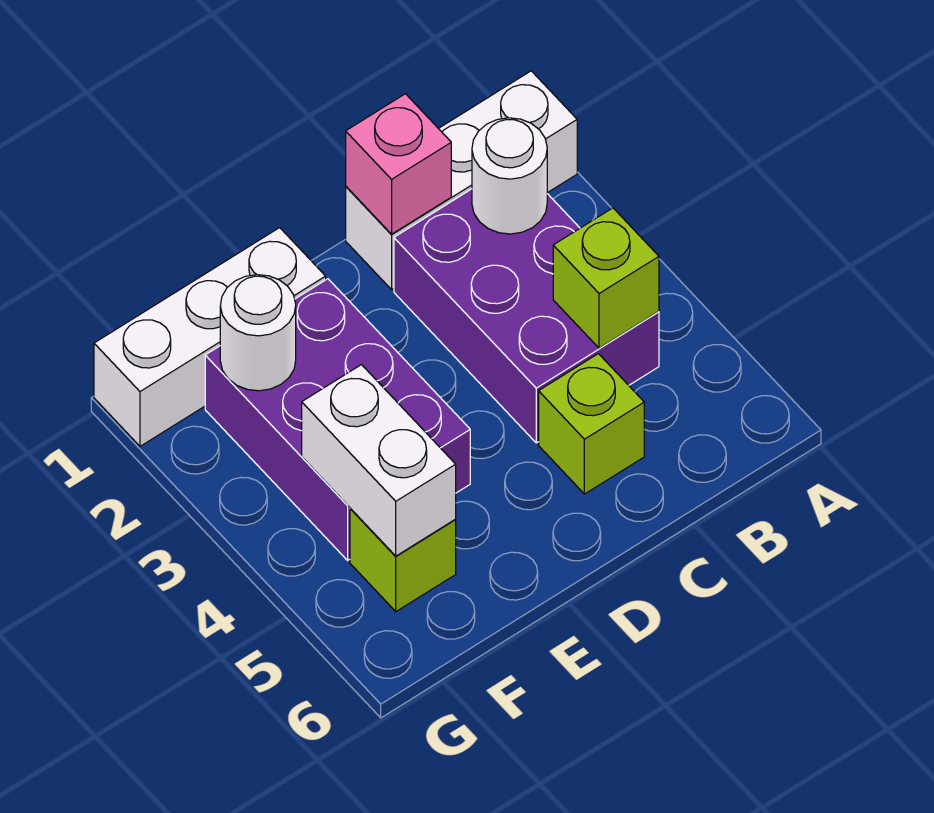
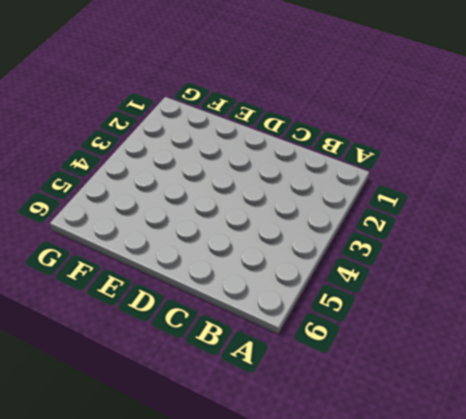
none -> white brick A1:C1 level 1
none -> purple brick B2:C4 level 1

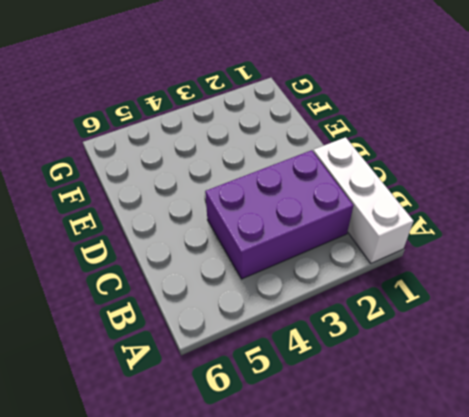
none -> lime brick C5 level 1
none -> white brick E1:G1 level 1

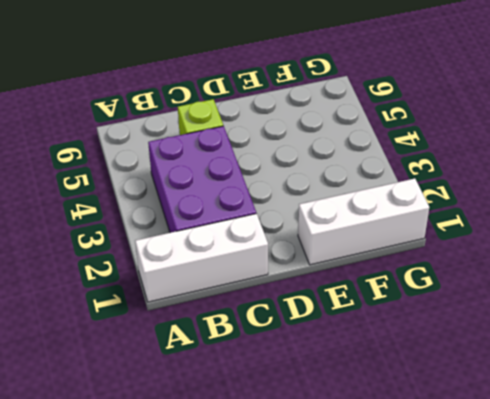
none -> purple brick E2:F4 level 1
none -> lime brick F5 level 1

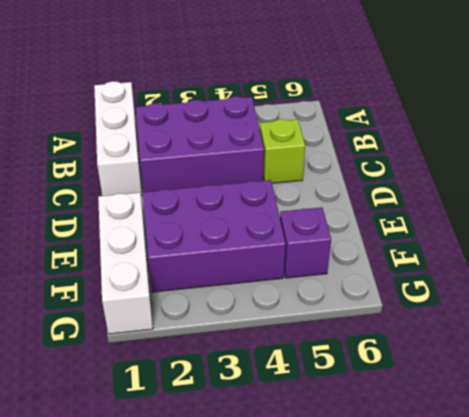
purple brick F5 level 1 -> lime brick F5 level 1
none -> white round brick B2 level 2
none -> lime brick B4 level 2

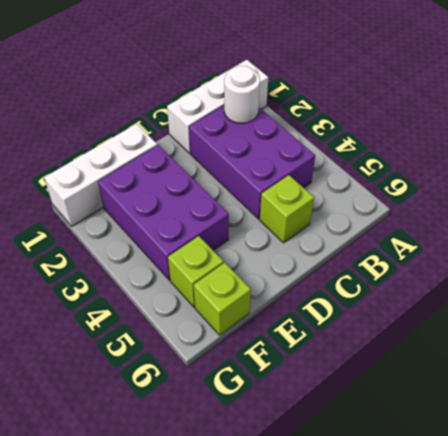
lime brick F6 level 1 -> lime brick B4 level 2
none -> pink brick C1 level 2
none -> white round brick F2 level 2

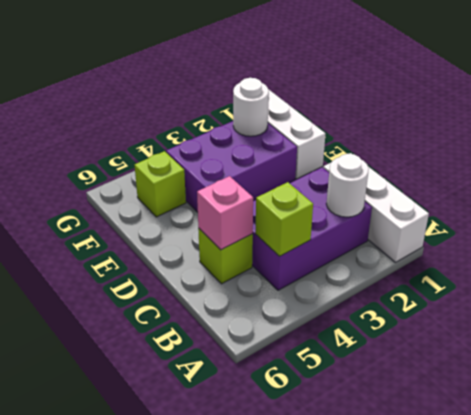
pink brick C5 level 2 -> pink brick C1 level 2
none -> white brick F4:F5 level 2

